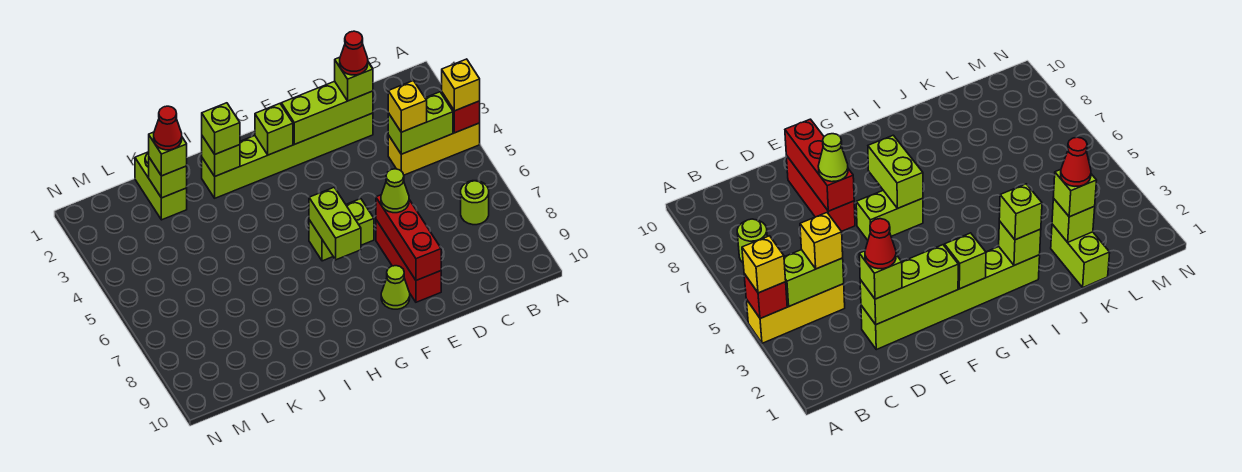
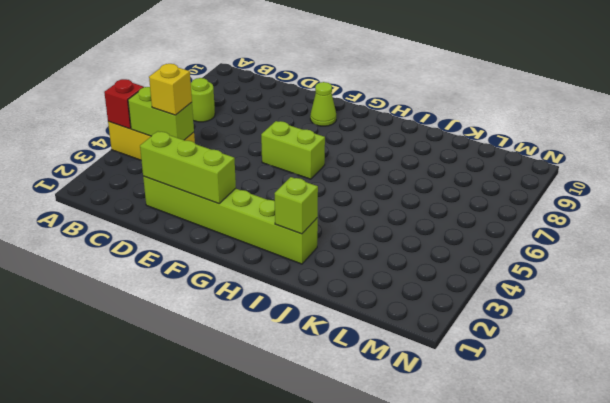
none -> red brick E7:E9 level 1
none -> lime brick K1:K2 level 1
none -> red brick E7:E9 level 2

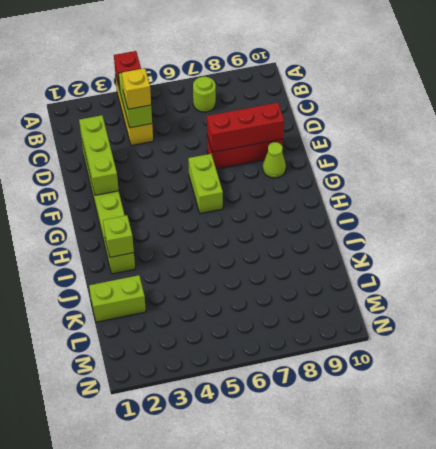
none -> lime brick G2 level 2
none -> lime brick G6:G7 level 2
none -> lime brick K2 level 2

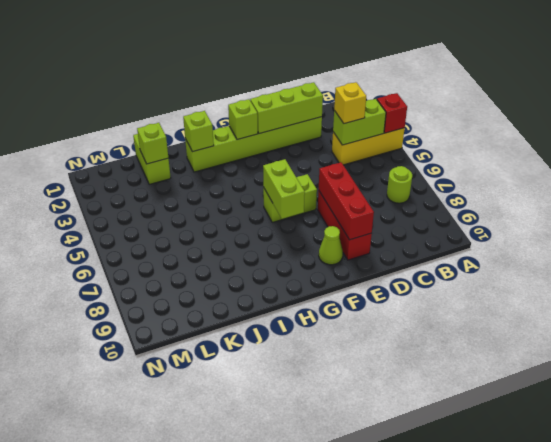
none -> yellow brick A4 level 3
none -> lime brick D2 level 3
none -> lime cone E7 level 3

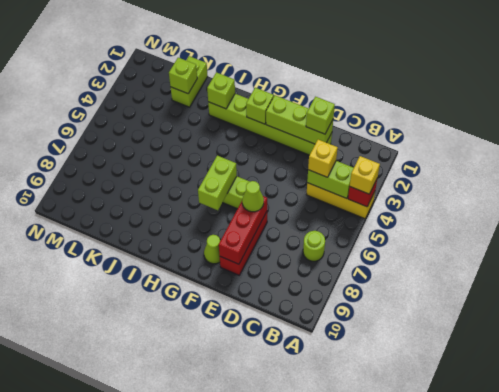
none -> lime brick I2 level 3
none -> lime brick K2 level 3
none -> red cone D2 level 4

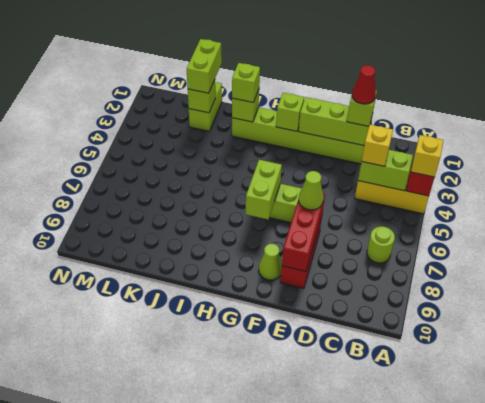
lime brick K1:K2 level 3 -> lime brick K2 level 3
none -> red cone K2 level 4

